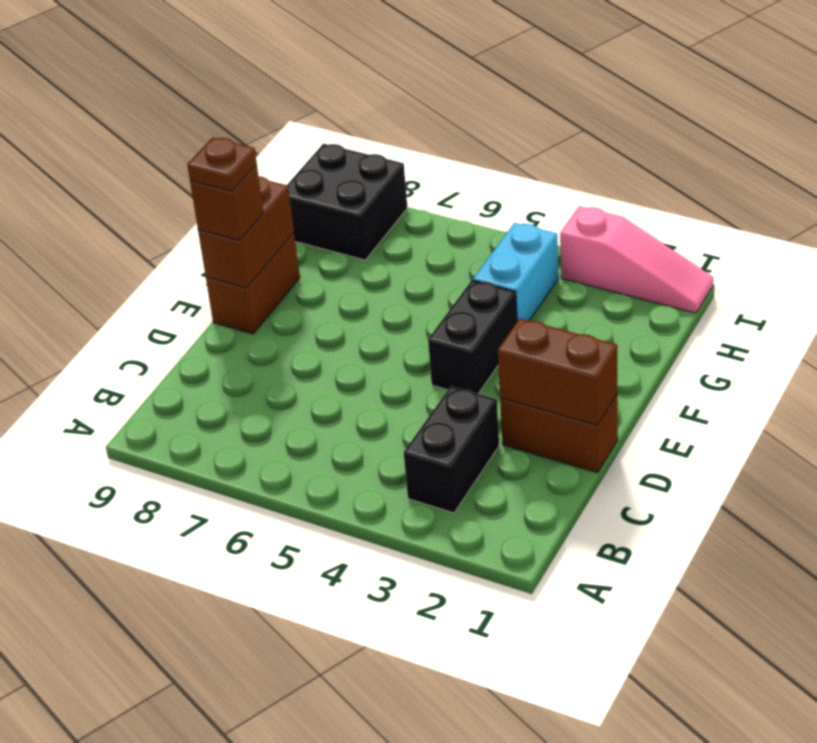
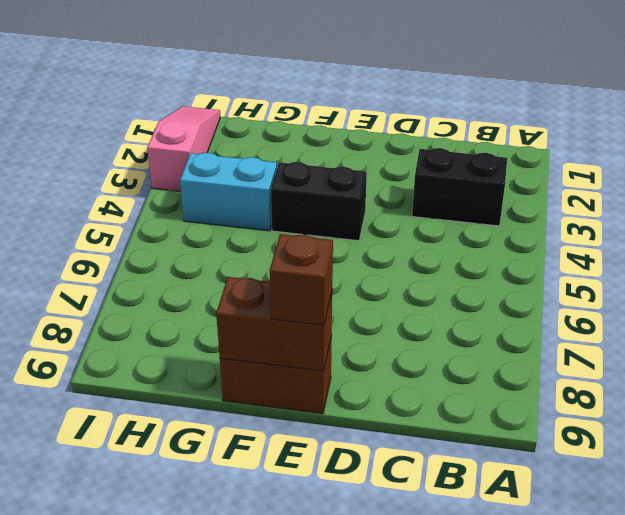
none -> brown brick D1:D2 level 1
none -> black brick H8:I9 level 1

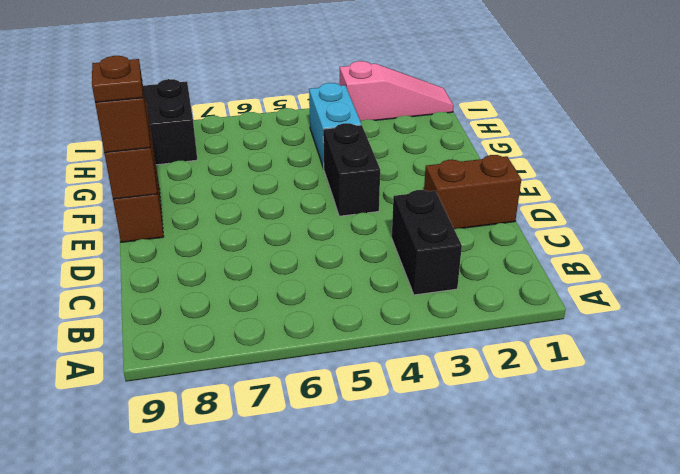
none -> brown brick D1:D2 level 2

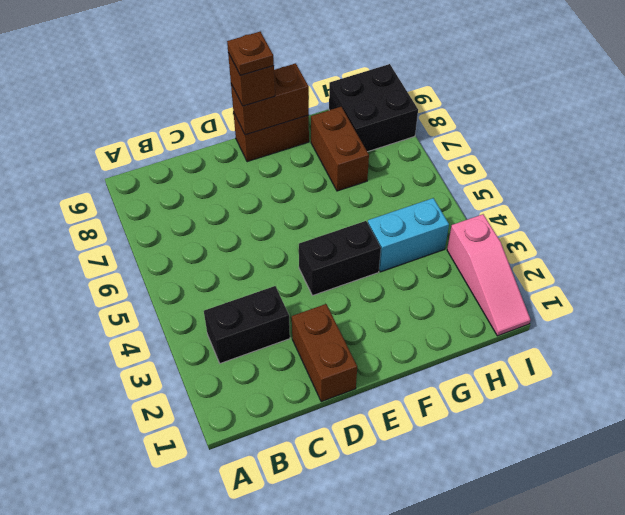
brown brick G7:G8 level 1 -> brown brick D1:D2 level 2

